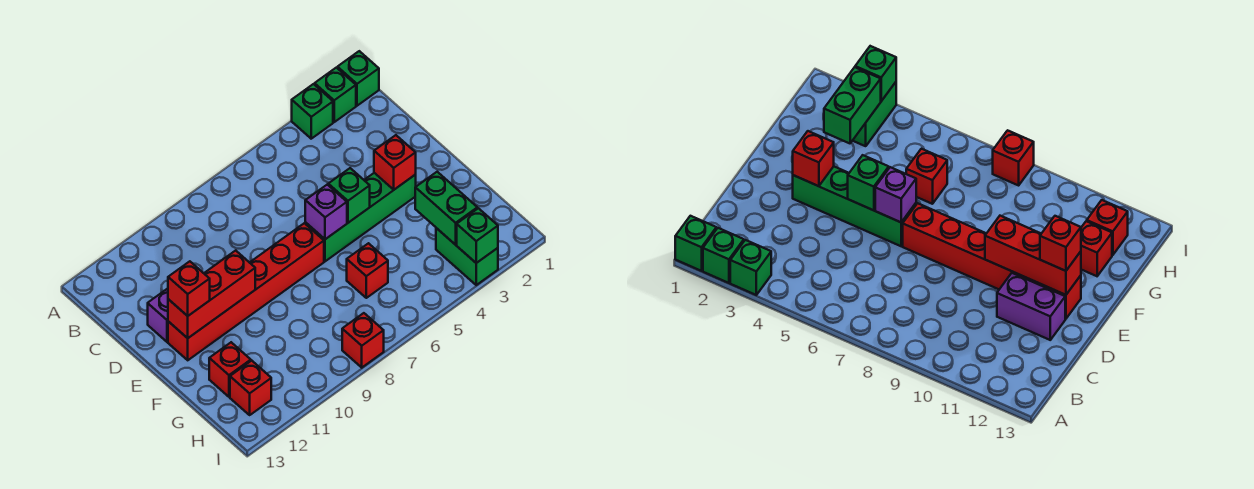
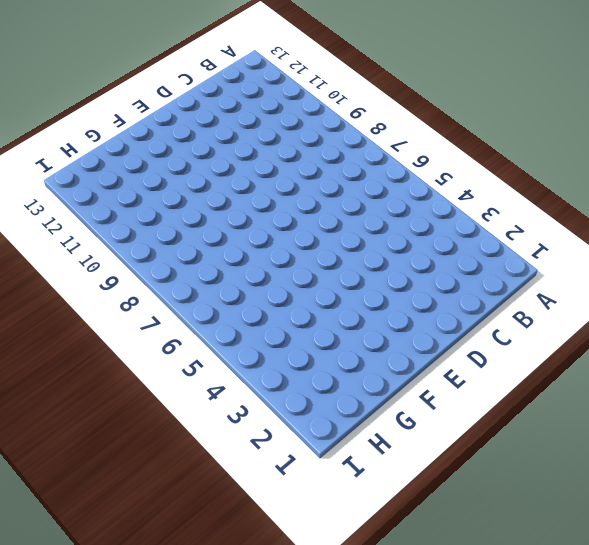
none -> green brick A1 level 1
none -> green brick A2 level 1
none -> green brick A3 level 1

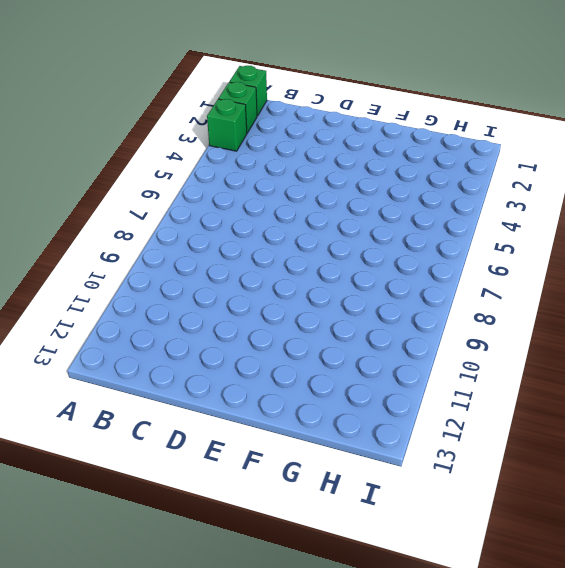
none -> purple brick D11:D12 level 1
none -> green brick E3:E6 level 1
none -> red brick E7:E12 level 1

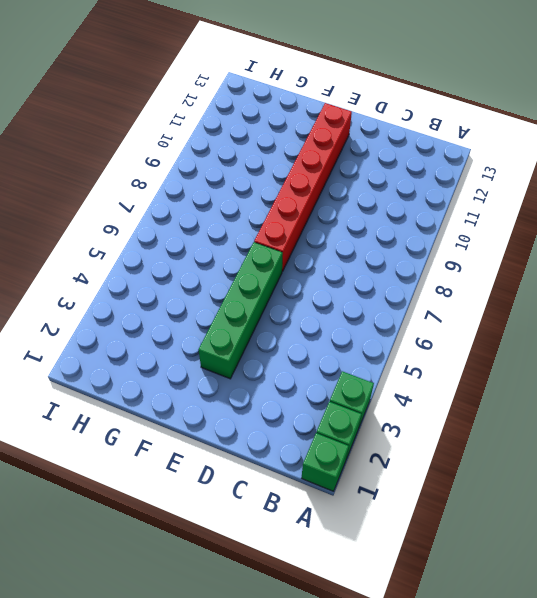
none -> purple brick D11:D12 level 1
none -> red brick G6 level 1
none -> red brick G12 level 1

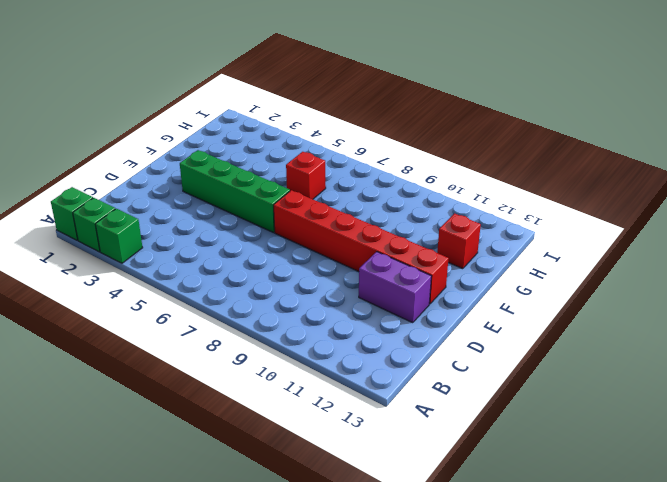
none -> green brick H3:I3 level 1
none -> red brick H12 level 1
none -> red brick I8 level 1

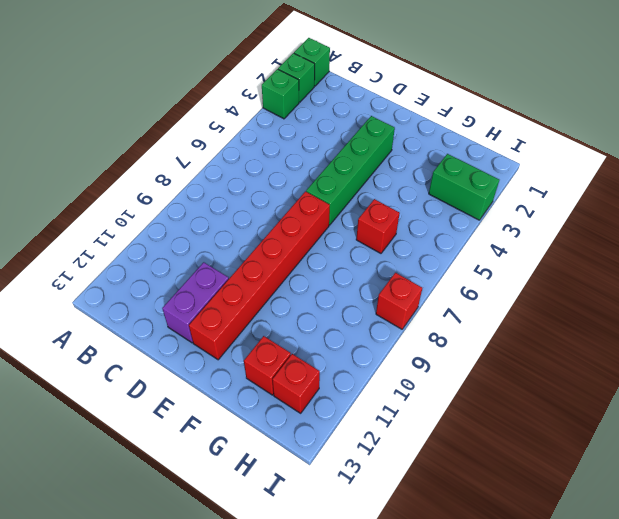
none -> red brick E3 level 2
none -> green brick E5 level 2
none -> purple brick E6 level 2

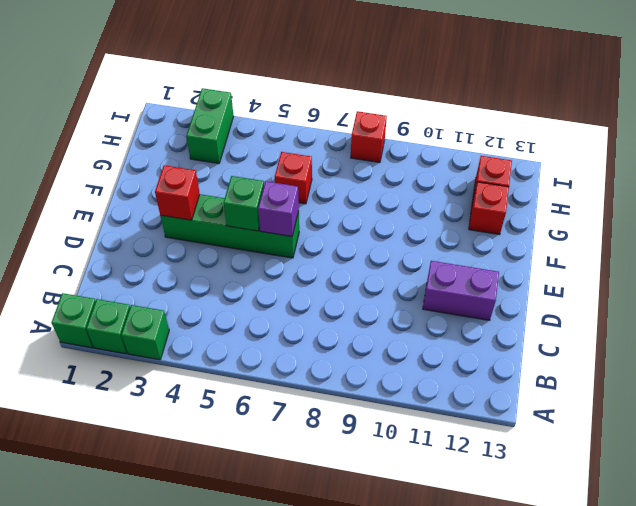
none -> red brick E7:E12 level 1
none -> red brick E10:E12 level 2
none -> green brick G3:H3 level 2

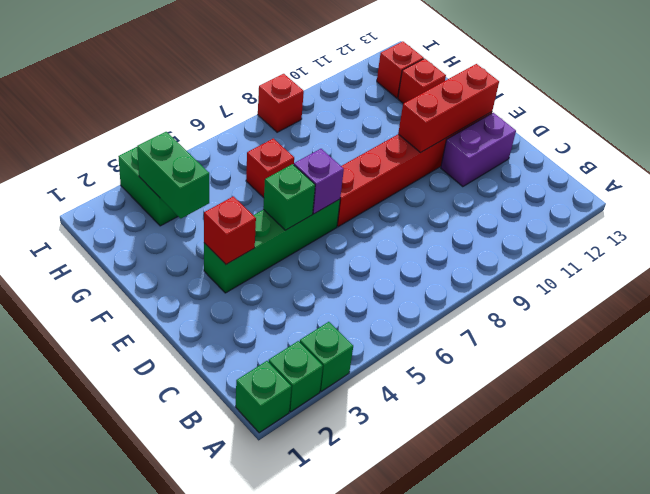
none -> green brick I3 level 2
none -> red brick E12 level 3

